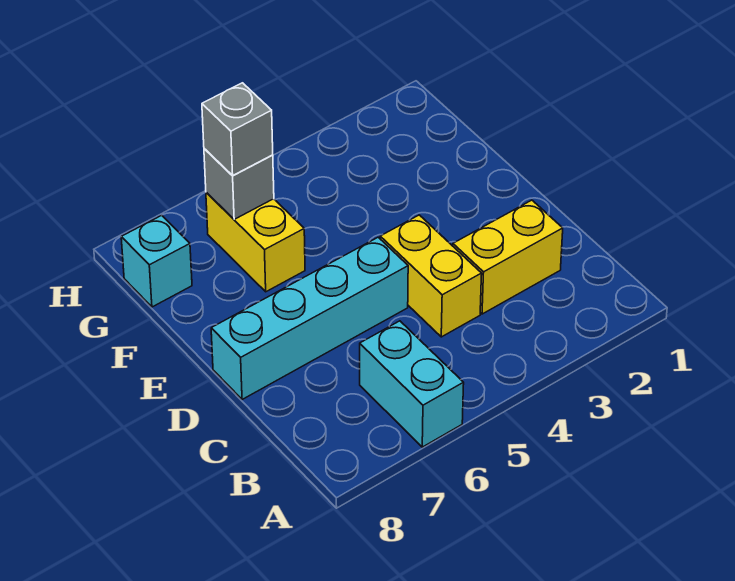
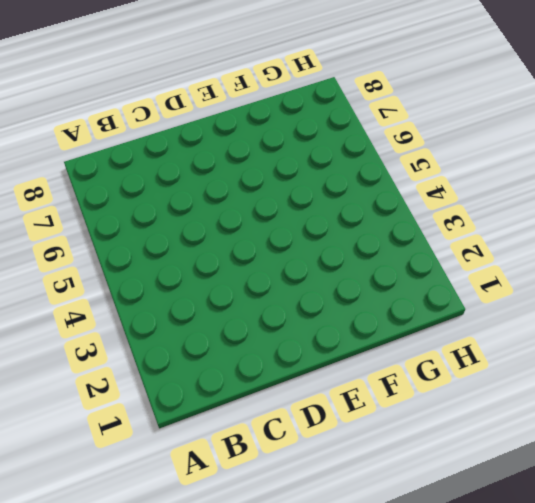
none -> cyan brick A6:B6 level 1
none -> yellow brick C2:C3 level 1

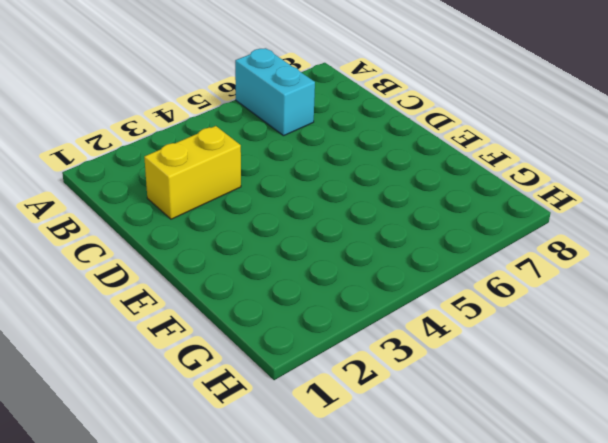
none -> yellow brick C4:D4 level 1
none -> cyan brick D5:D8 level 1

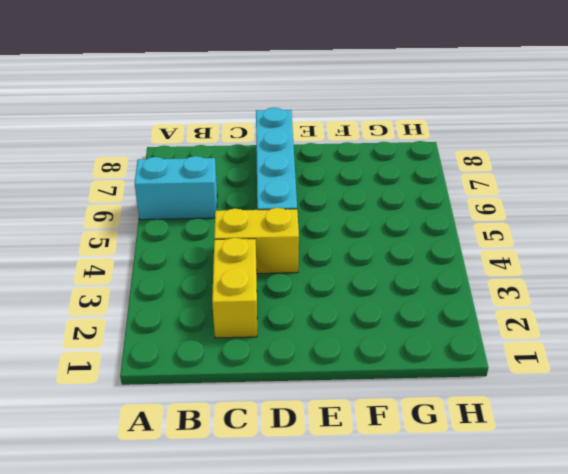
none -> yellow brick F6:G6 level 1
none -> cyan brick G8 level 1

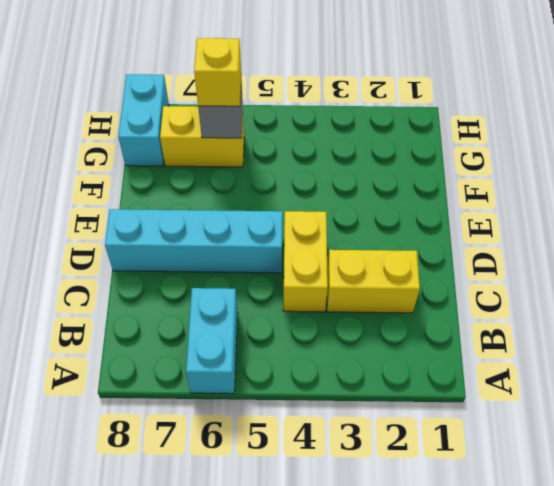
yellow brick G6:G7 level 1 -> yellow brick F6:G6 level 1
yellow brick G6 level 3 -> grey brick G6 level 3
cyan brick G8:H8 level 1 -> cyan brick G8 level 1

